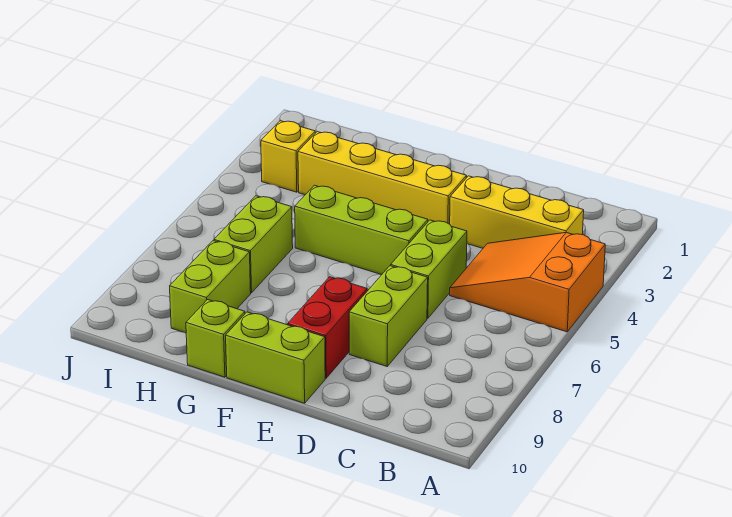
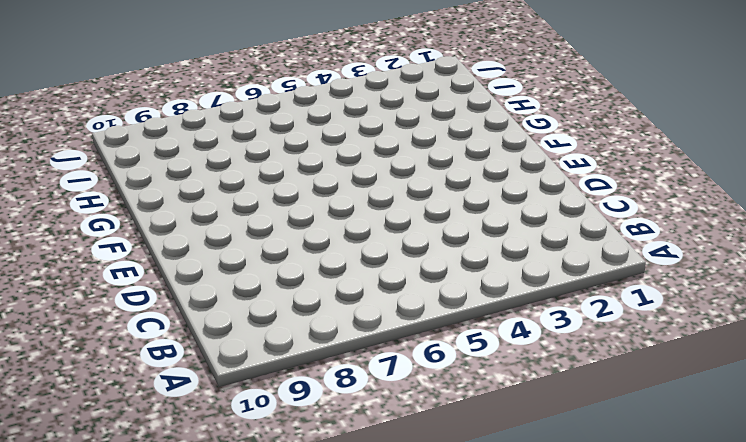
none -> orange slope A4:C5 level 1 top A
none -> yellow brick B3:D3 level 1
none -> lime brick D5:D6 level 1

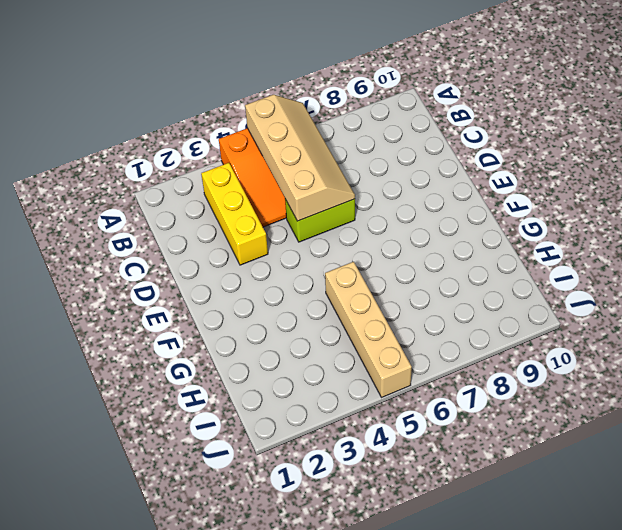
tan slope A5:D6 level 2 top 5 -> none
tan brick G5:J5 level 1 -> lime brick E5:G5 level 1
none -> lime brick D7:D8 level 1
none -> yellow brick E3:H3 level 1
none -> red brick E8:E9 level 1

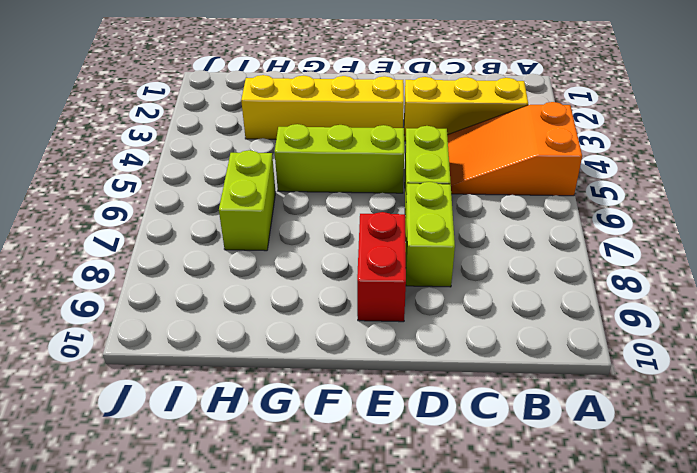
none -> lime brick E10:F10 level 1
none -> lime brick G10 level 1
none -> lime brick H8:H9 level 1

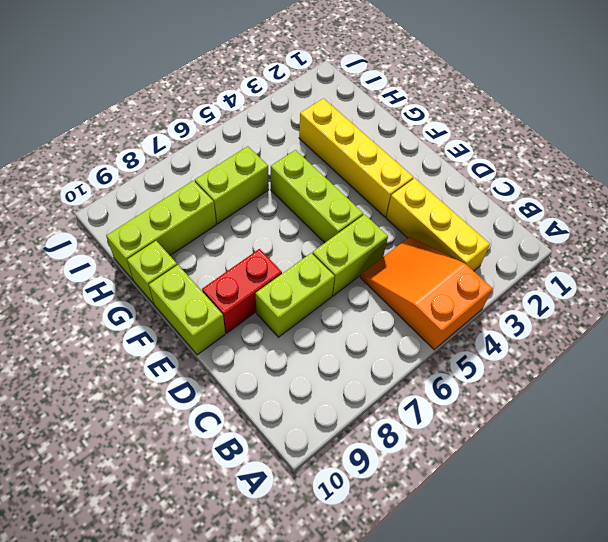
lime brick H8:H10 level 1 -> lime brick H8:H9 level 1
none -> yellow brick I3 level 1

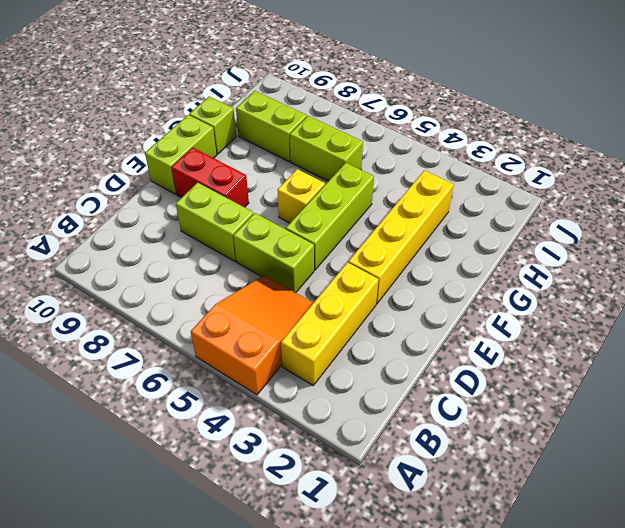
yellow brick F6 level 1 -> yellow brick I3 level 1

